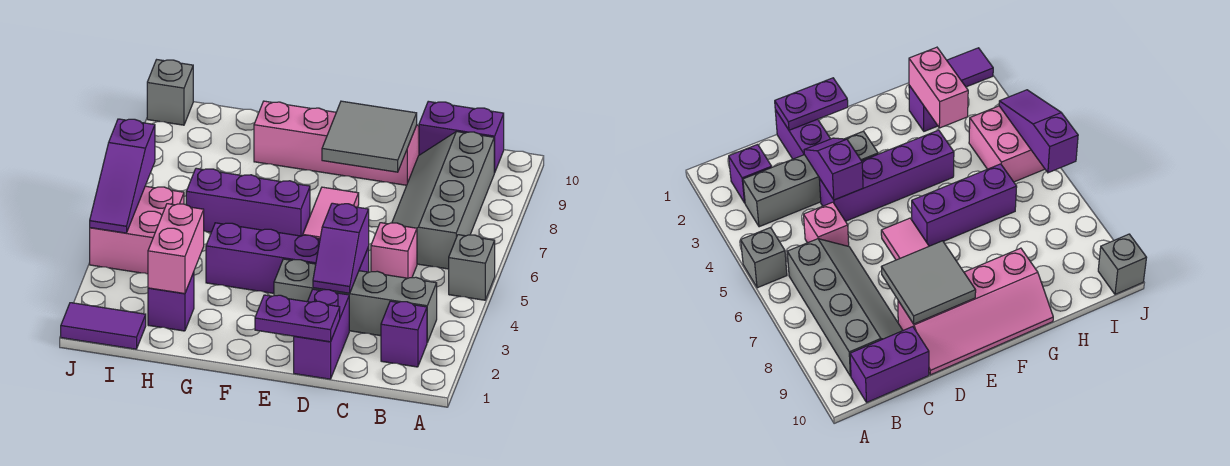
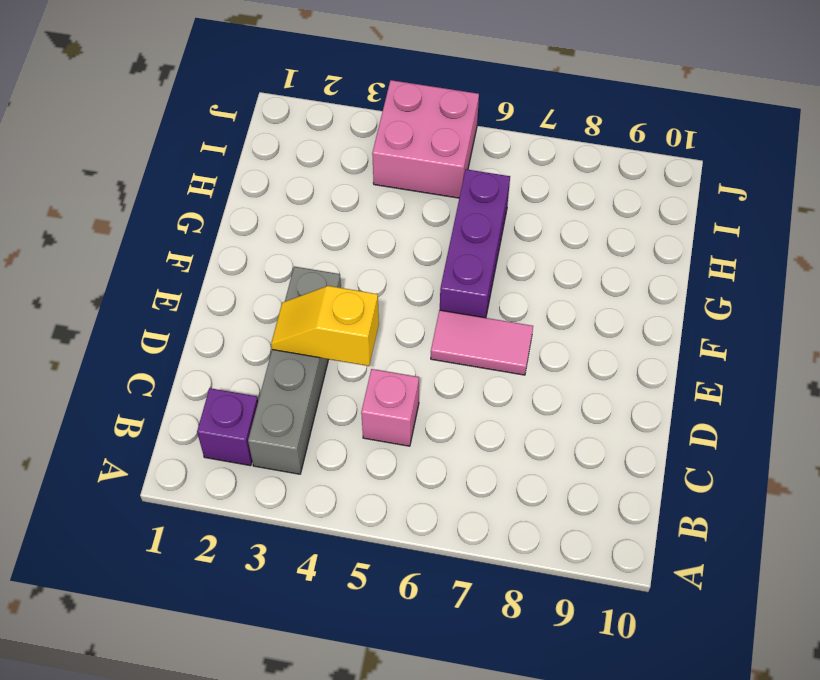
yellow slope D3:D4 level 2 top 4 -> purple slope D3:D4 level 2 top 4
none -> grey brick A5 level 1
none -> grey slope B6:C9 level 1 top B
none -> purple brick B10:C10 level 1

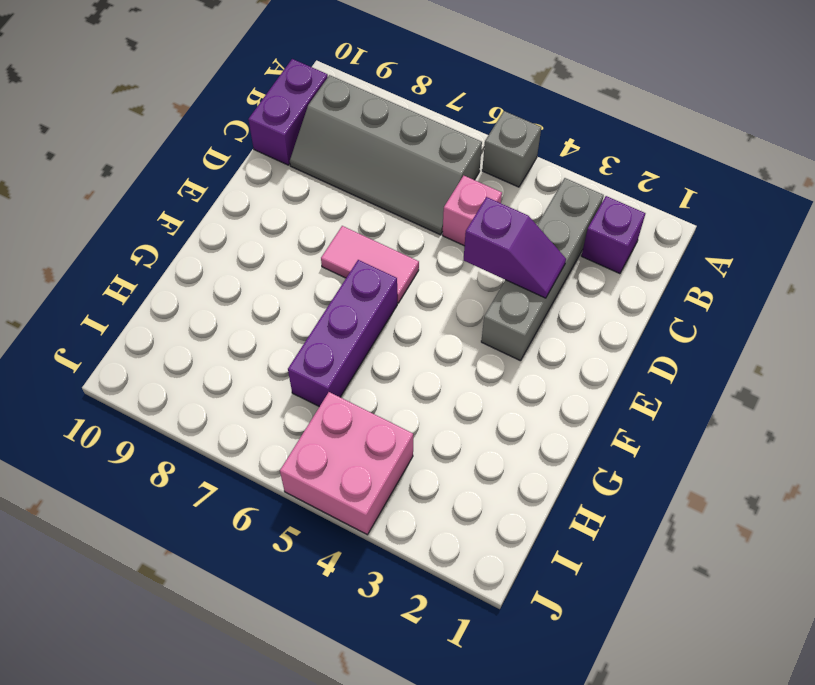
none -> purple brick D1:D2 level 1
none -> purple brick D4:G4 level 1
none -> pink slope D9:G10 level 1 top 9

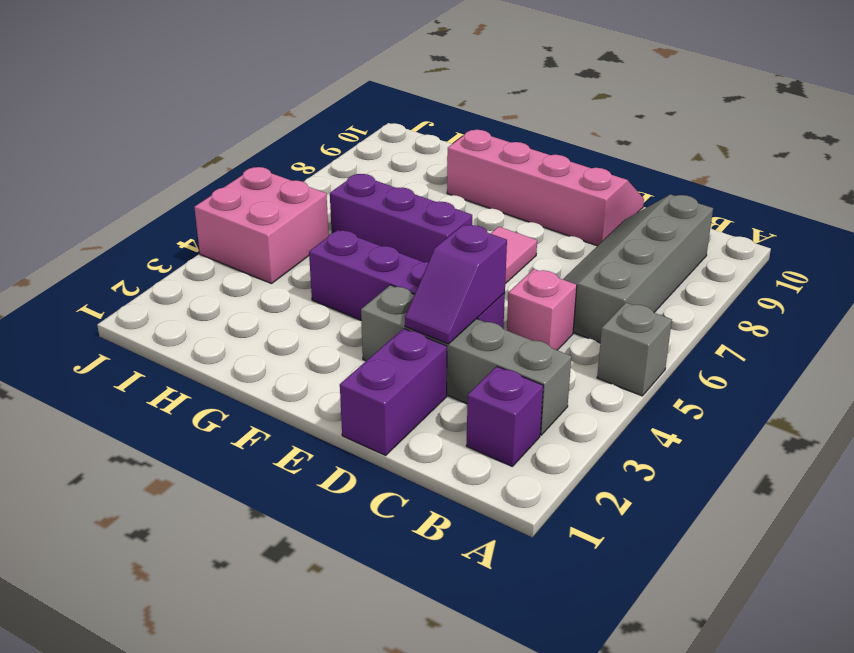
none -> purple brick B10:C10 level 1
none -> purple brick H2 level 1
none -> purple tile I1:J1 level 1

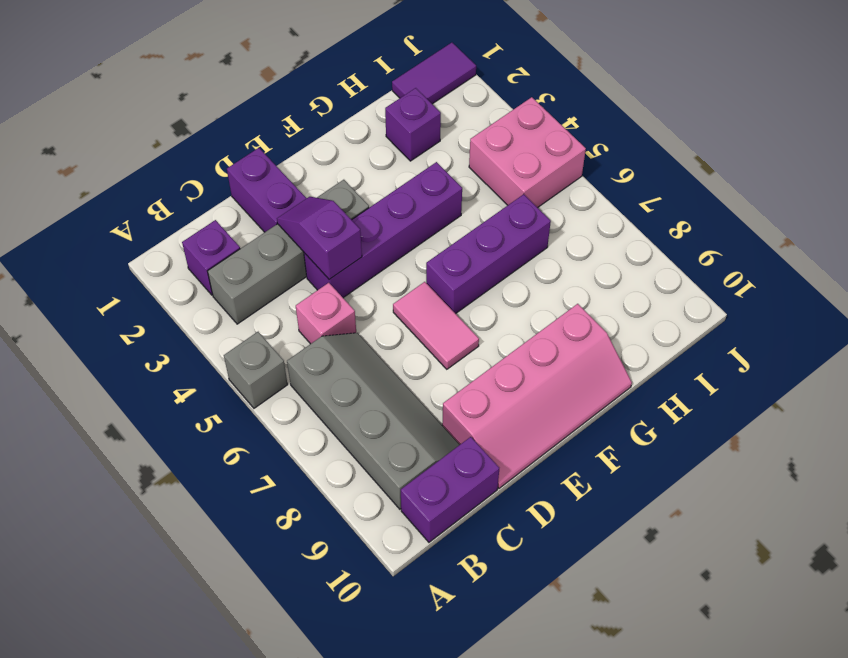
none -> grey brick J10 level 1
none -> purple plate D1:E1 level 2
none -> grey tile D8:E9 level 2

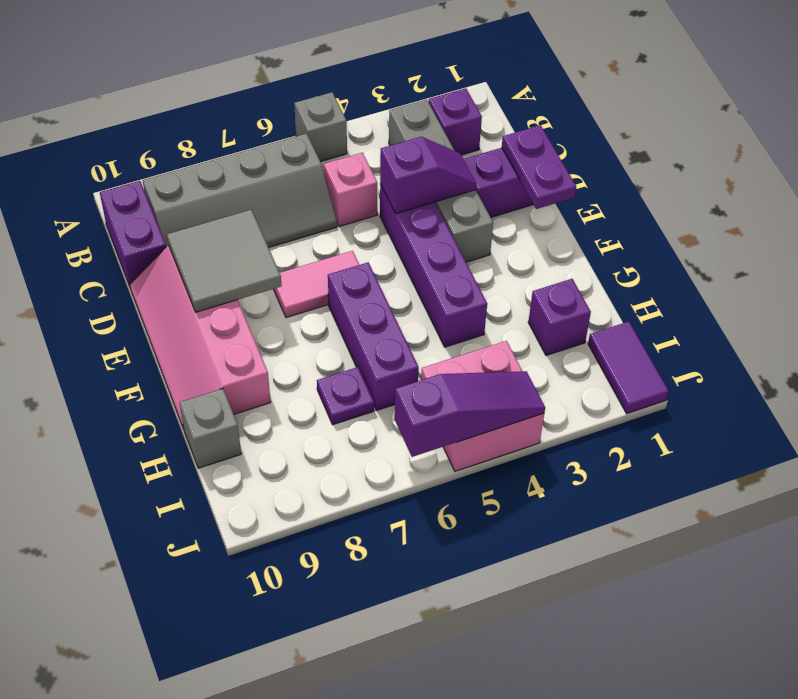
purple plate H7 level 1 -> none
grey brick H10 level 1 -> grey brick J10 level 1
none -> pink brick H2:H3 level 2

